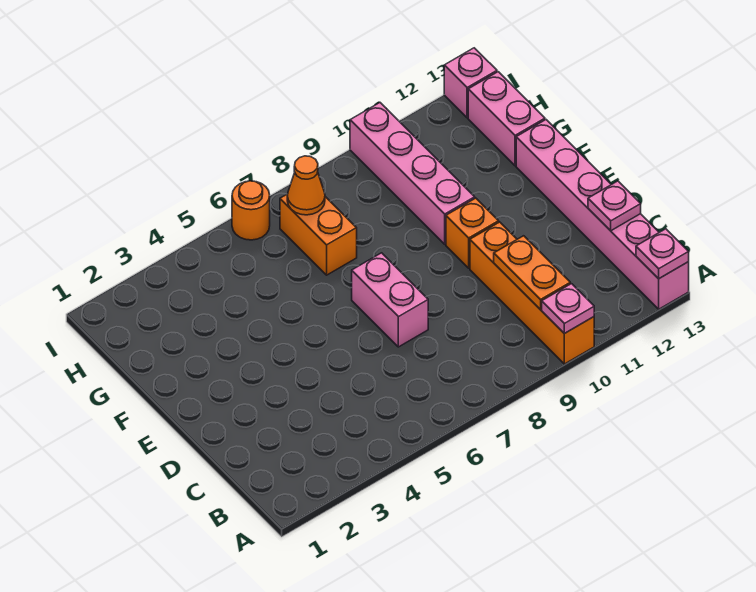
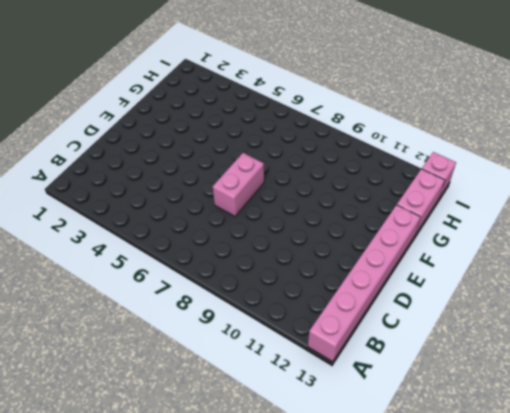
none -> orange brick A10:D10 level 1
none -> orange brick E10 level 1
none -> pink brick F10:I10 level 1

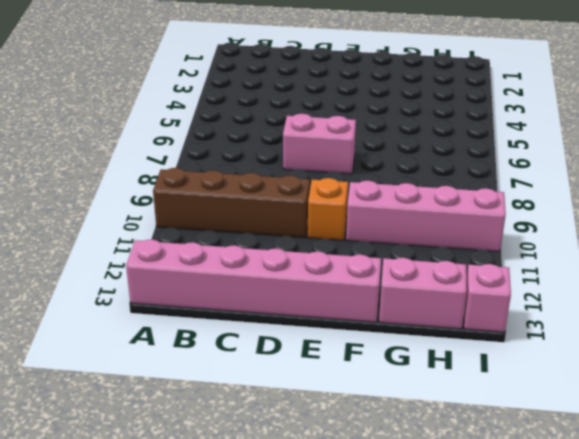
brown brick A10:D10 level 1 -> orange brick A10:D10 level 1
none -> orange brick G7:H7 level 1
none -> orange round brick I6 level 1
none -> pink plate A10 level 2

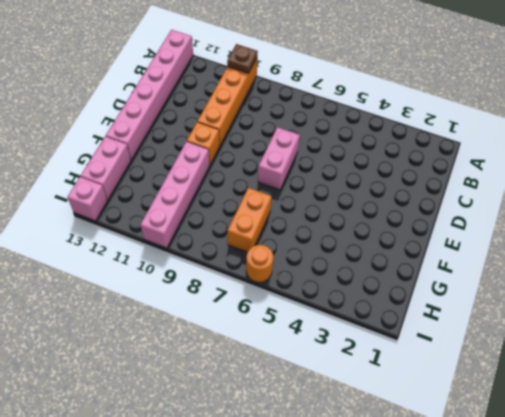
brown plate A10 level 2 -> pink plate A10 level 2
none -> pink plate A13 level 2
none -> orange plate B10:C10 level 2
none -> pink plate C13 level 2

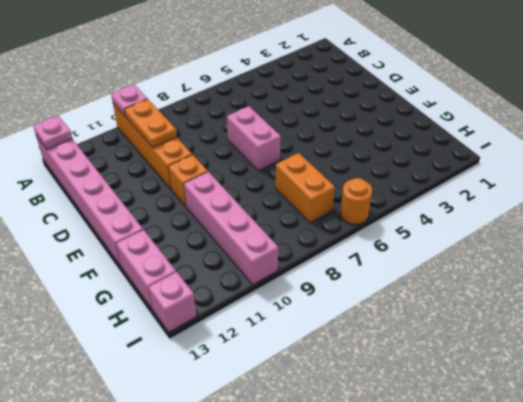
none -> pink plate C13 level 2
none -> orange cone H7 level 2

